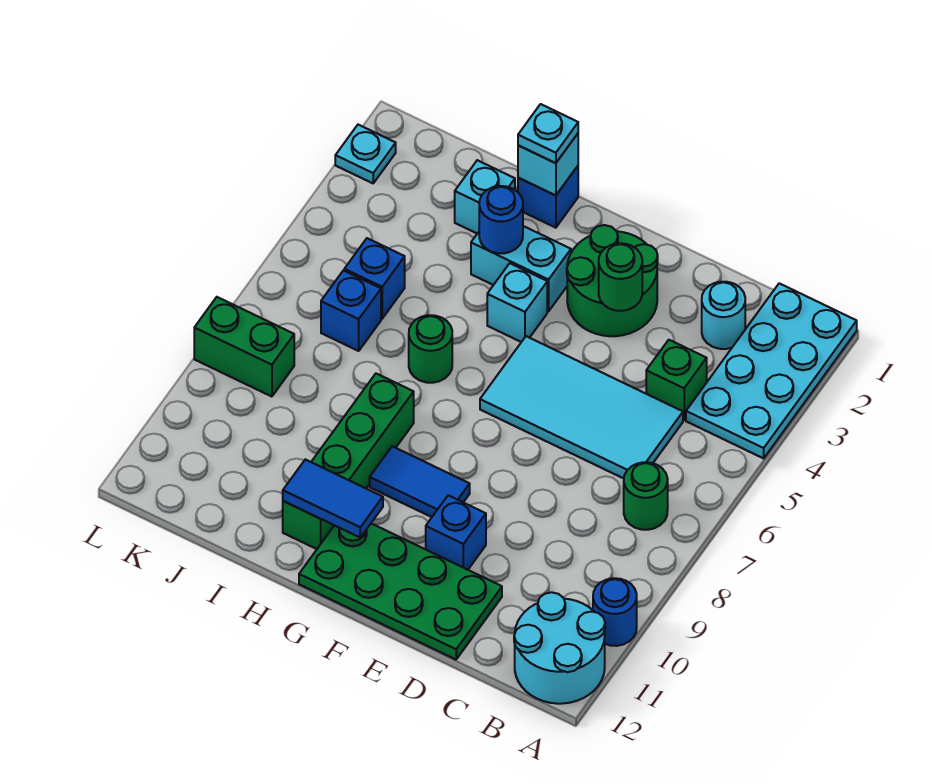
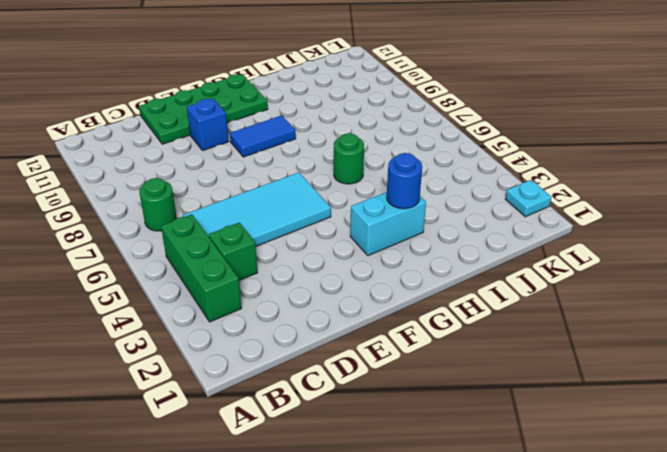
green brick B3:B5 level 1 -> cyan plate A1:B4 level 1
none -> blue round brick A10 level 1
none -> cyan round brick A11:B12 level 1
none -> cyan round brick C2 level 1

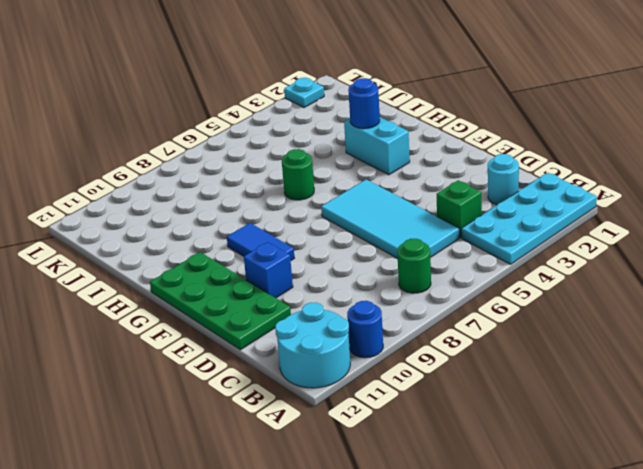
none -> green round brick E2:F3 level 1
none -> cyan brick G4 level 1
none -> blue brick H1 level 1

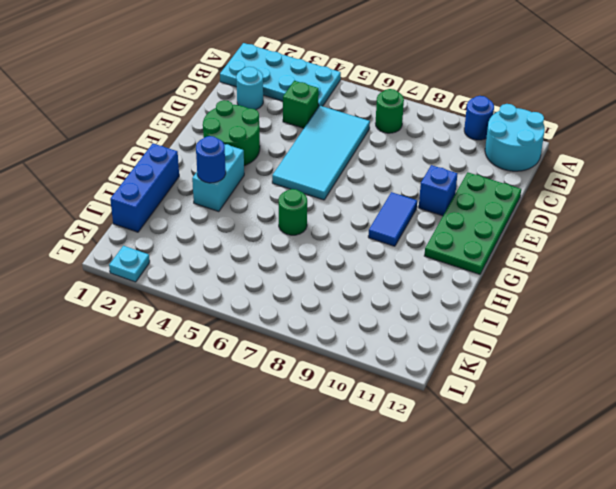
blue brick H1:J1 level 1 -> blue brick H1 level 1
none -> cyan brick G4 level 1
none -> green brick H8:H11 level 1
none -> cyan brick I2 level 1

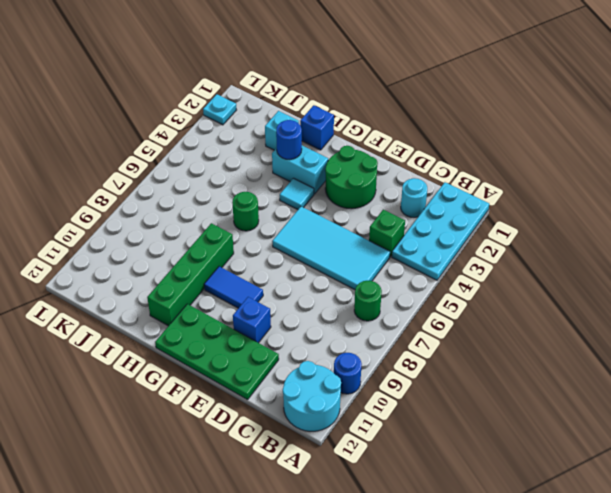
cyan tile G4 level 1 -> cyan brick G4 level 1
none -> blue brick J5 level 1
none -> blue brick J6 level 1
none -> green brick K8:L8 level 1

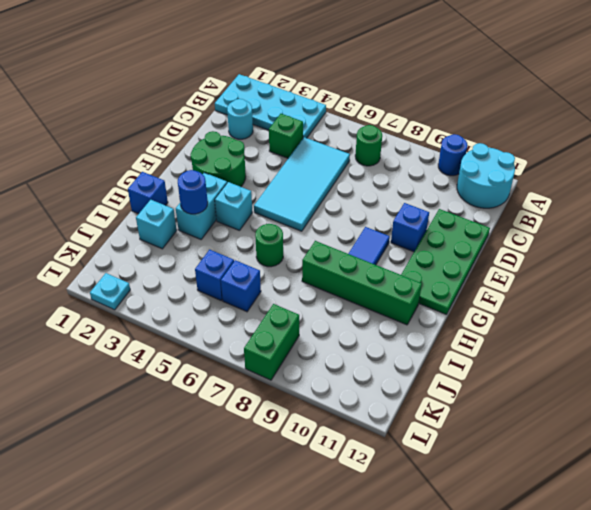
none -> green round brick E3 level 2
none -> blue tile G11:H11 level 2
none -> cyan brick H1 level 2

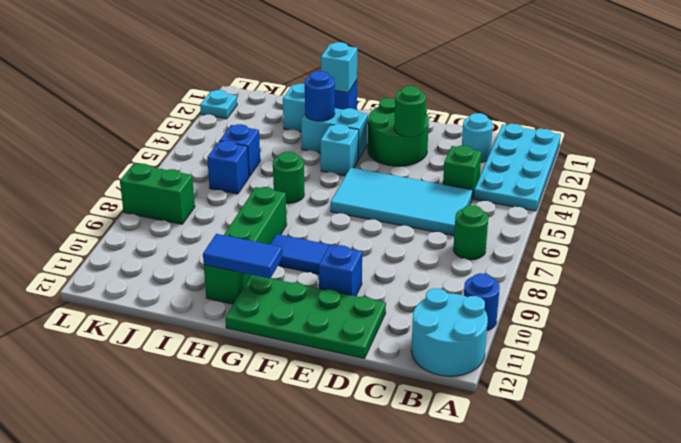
none -> cyan plate H1 level 3

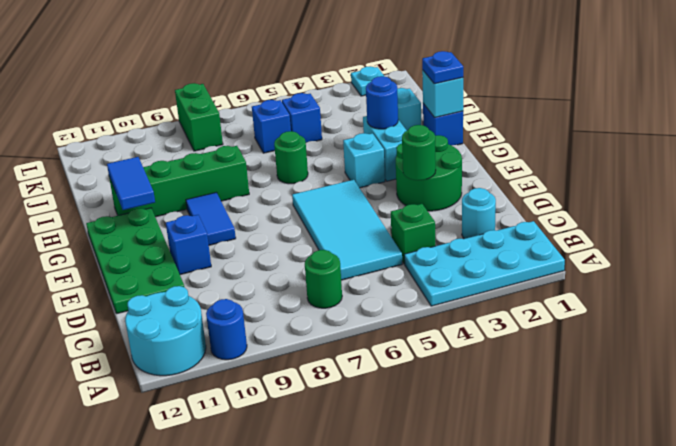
blue plate H1 level 3 -> cyan plate H1 level 3

